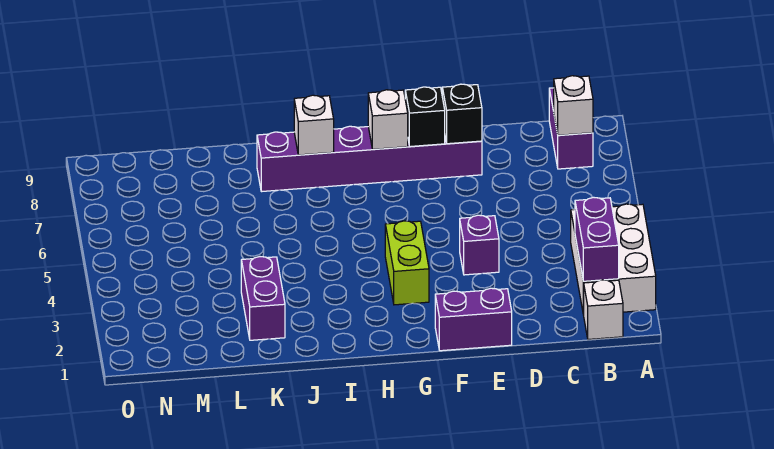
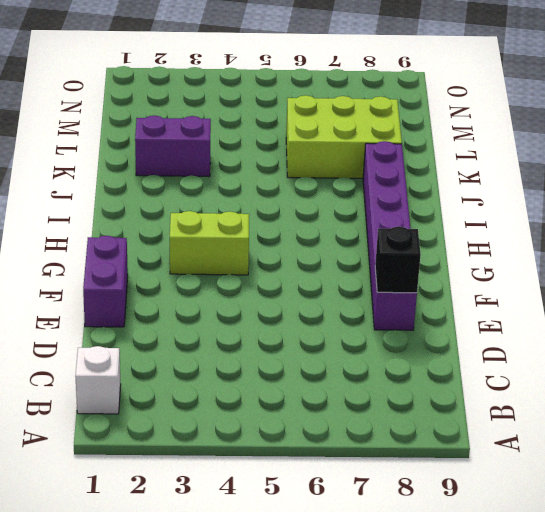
lime brick K6:L8 level 1 -> none
none -> white brick A2:B4 level 1
none -> purple brick B8:B9 level 1
none -> purple brick E4 level 1

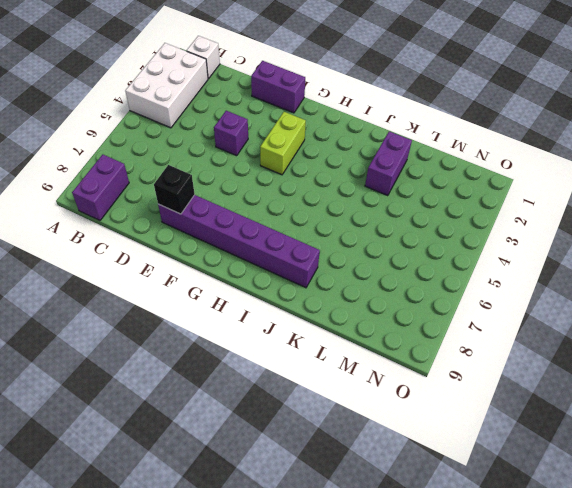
none -> purple brick B2:B3 level 2
none -> white brick B8 level 2
none -> black brick F8 level 2

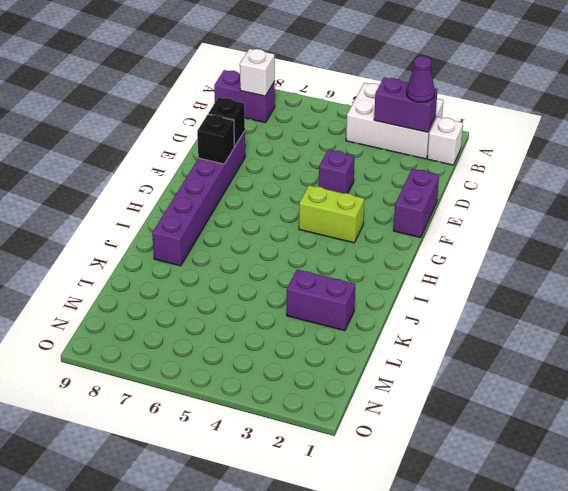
purple cone B2 level 3 -> none
none -> white brick G8 level 2
none -> white brick I8 level 2

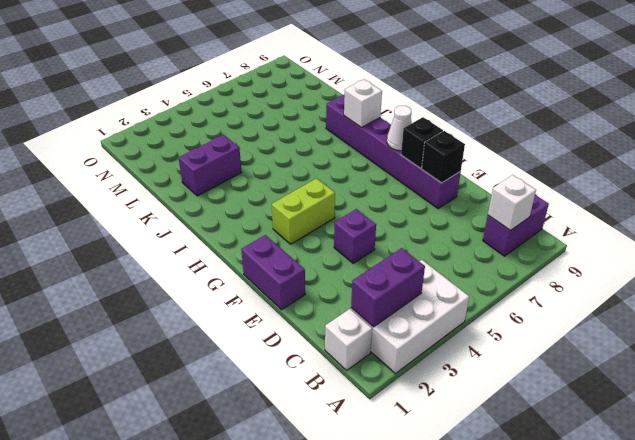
white cone G8 level 2 -> white brick G8 level 2

